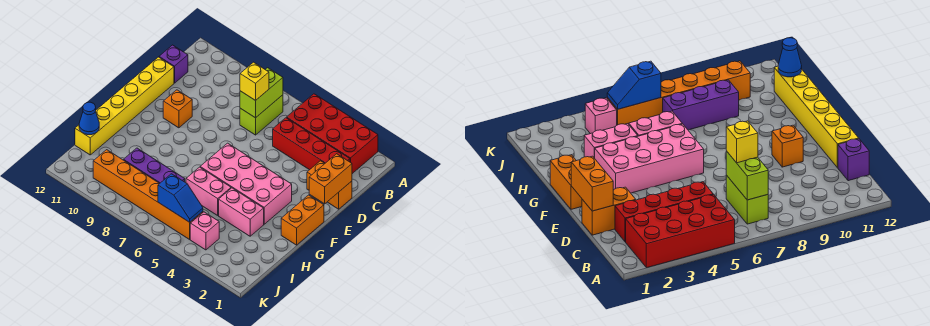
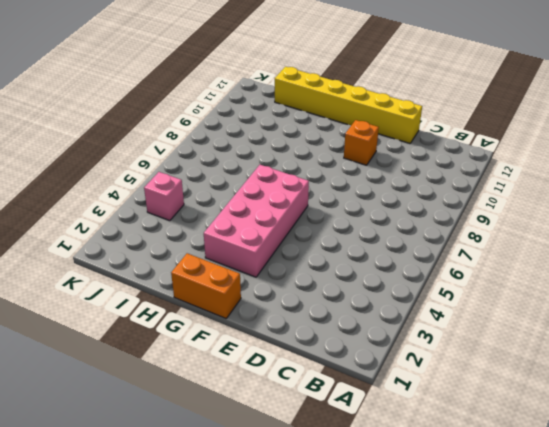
none -> red brick A2:B5 level 1
none -> lime brick B7:C7 level 1
none -> red brick C2:C5 level 1

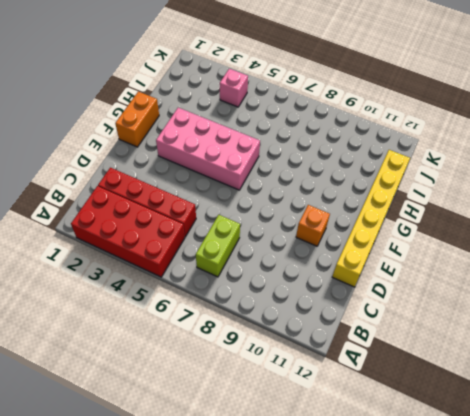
none -> purple brick C12 level 1
none -> orange brick D1:D2 level 1
none -> pink brick H3:H4 level 1

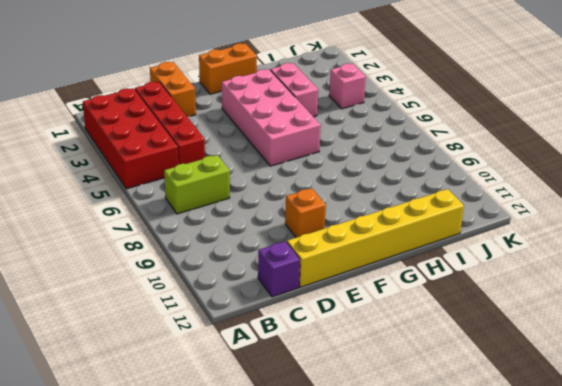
none -> pink brick H5:H6 level 1
none -> purple brick I7:I9 level 1
none -> orange brick J5:J10 level 1

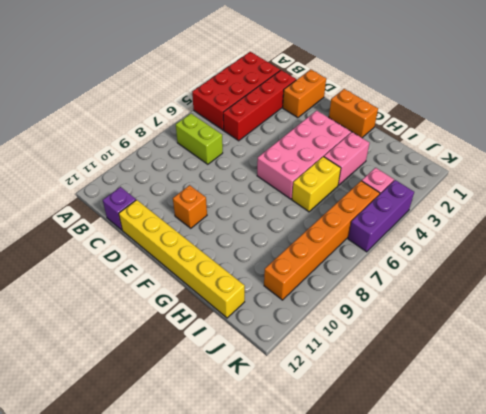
yellow brick H5:H6 level 1 -> pink brick H5:H6 level 1
purple brick K4:K6 level 1 -> purple brick I7:I9 level 1
none -> lime brick B7:C7 level 2
none -> orange brick D1:E1 level 2
none -> blue cone I12 level 2

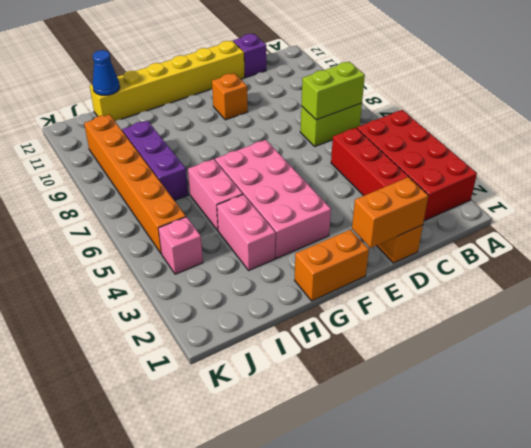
none -> blue slope J5:J6 level 2 top 6
none -> yellow brick C7 level 3

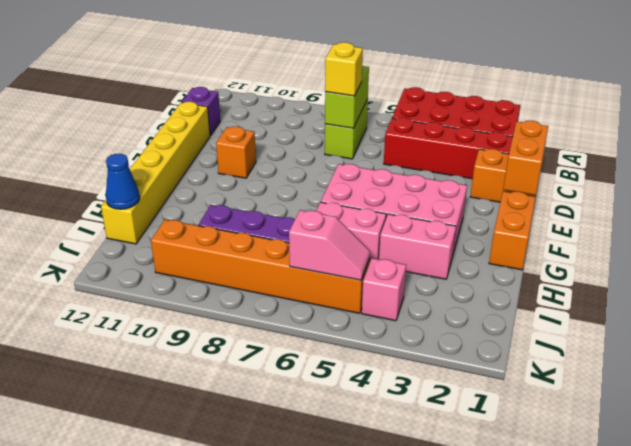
pink slope J5:J6 level 2 top 6 -> blue slope J5:J6 level 2 top 6

